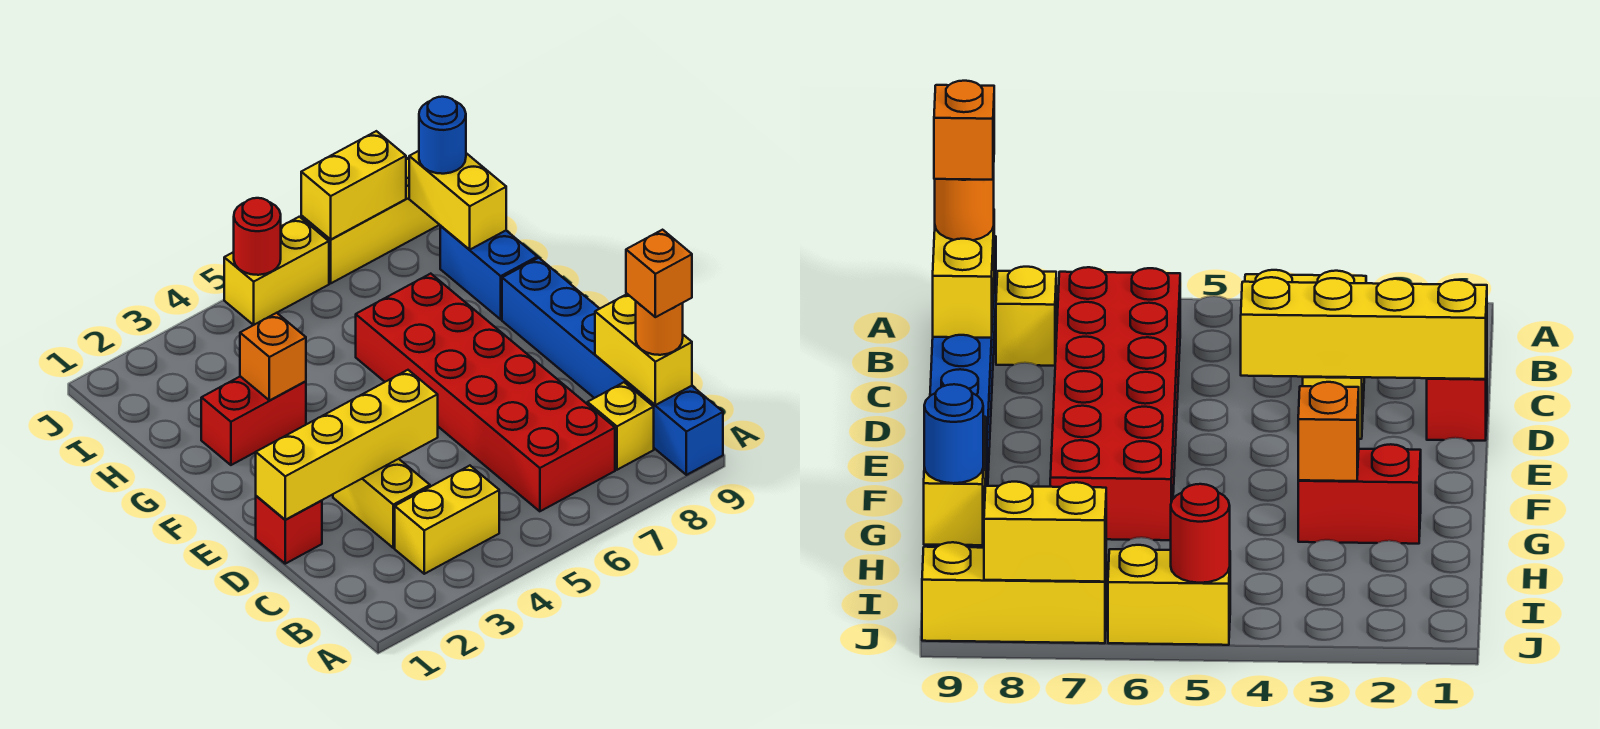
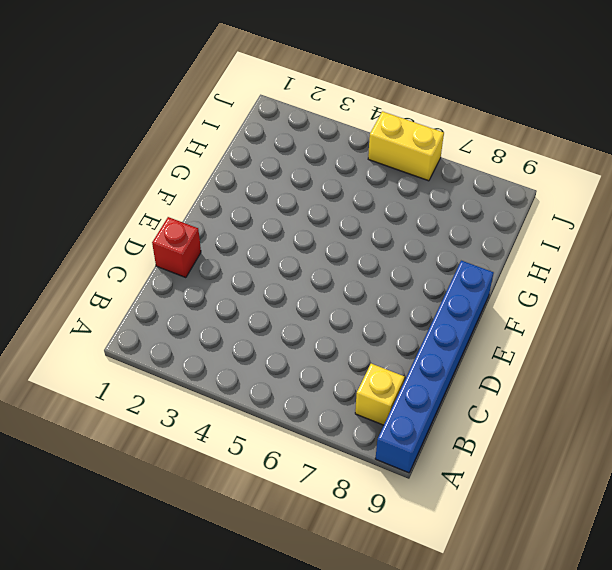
none -> yellow brick B3:B4 level 1
none -> red brick B6:G7 level 1
none -> yellow brick C3:D3 level 1

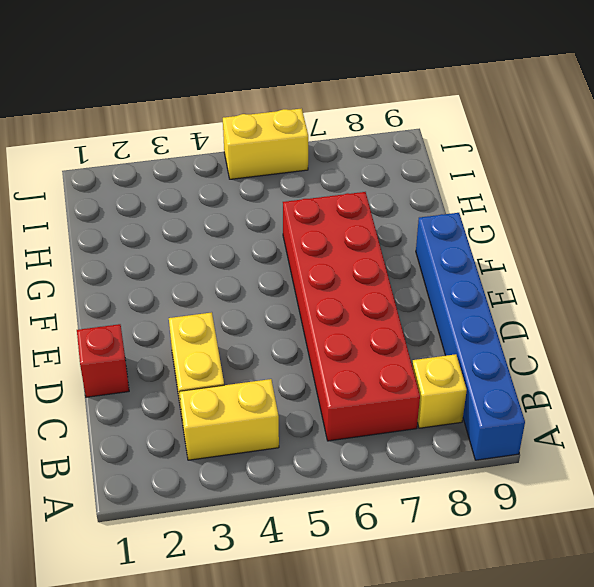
none -> red brick G2:G3 level 1
none -> blue brick G9:H9 level 1
none -> yellow brick J7:J9 level 1

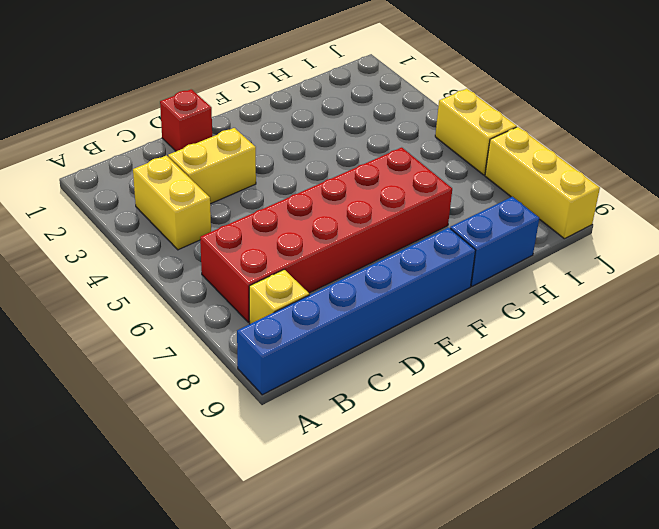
none -> red brick G2:G3 level 1
none -> yellow brick B9:C9 level 2
none -> yellow brick D1:D4 level 2

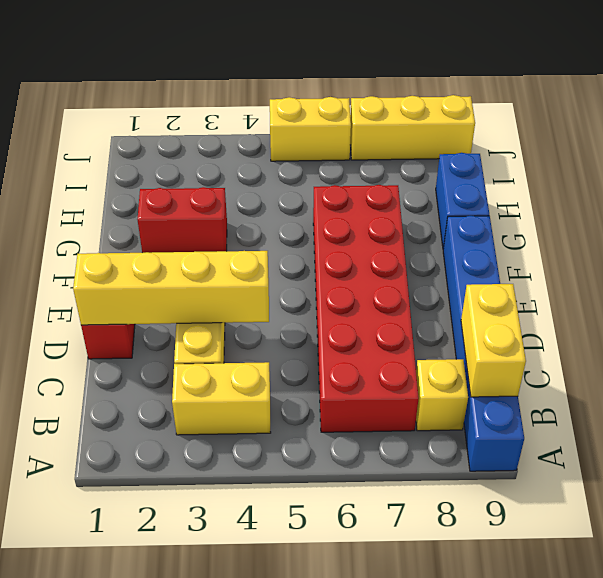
none -> orange brick G3 level 2
none -> yellow brick H9:I9 level 2
none -> red round brick J5 level 2

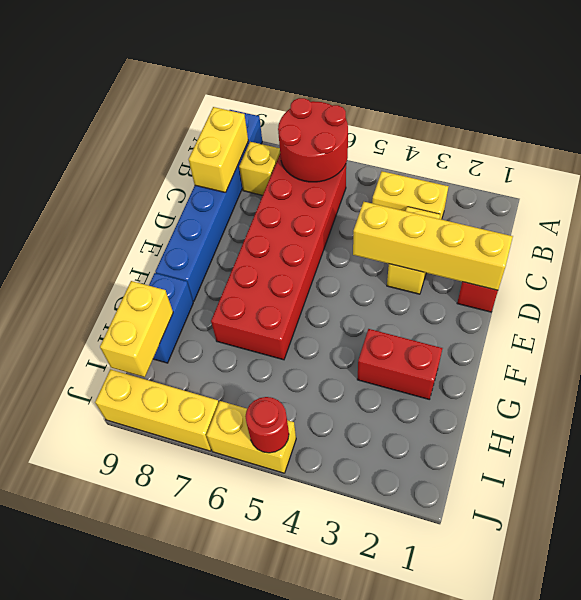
red round brick A6:B7 level 2 -> none
none -> orange brick G3 level 2
none -> yellow brick J7:J8 level 2
none -> orange round brick B9 level 3

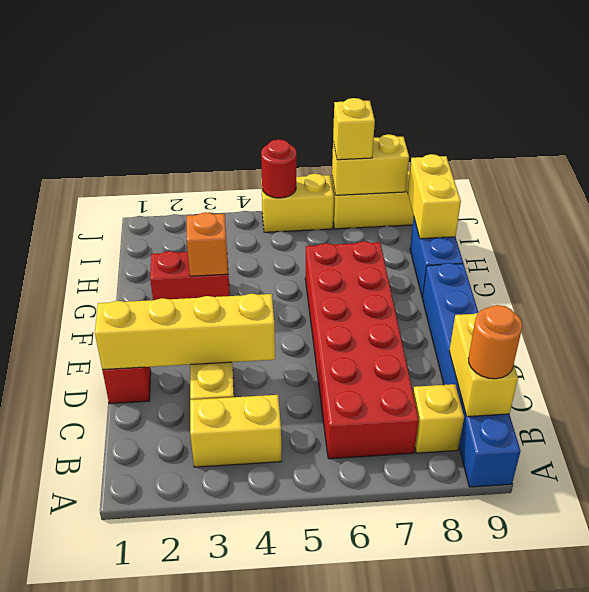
yellow brick J7 level 3 -> none
none -> blue round brick I9 level 3
none -> orange brick B9 level 4

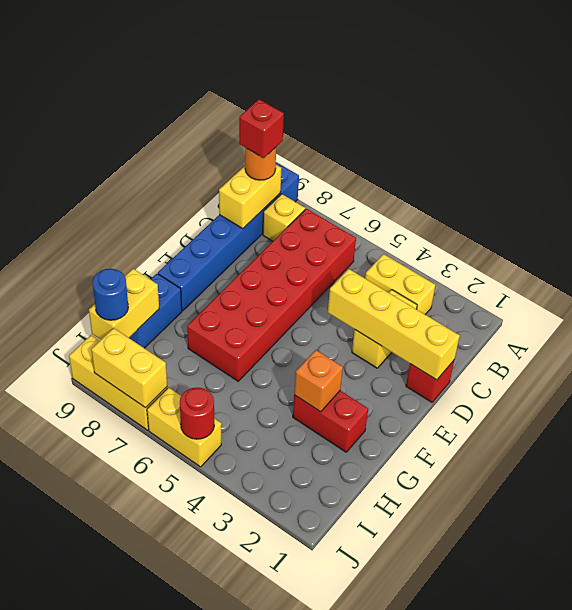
red brick B9 level 4 -> orange brick B9 level 4

